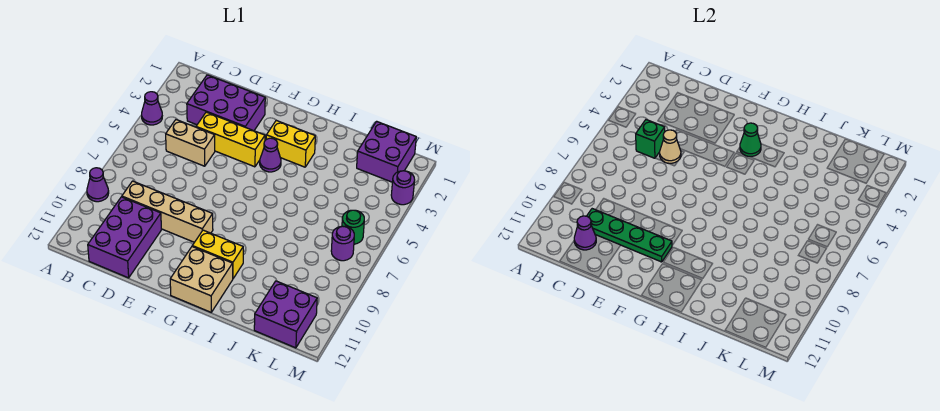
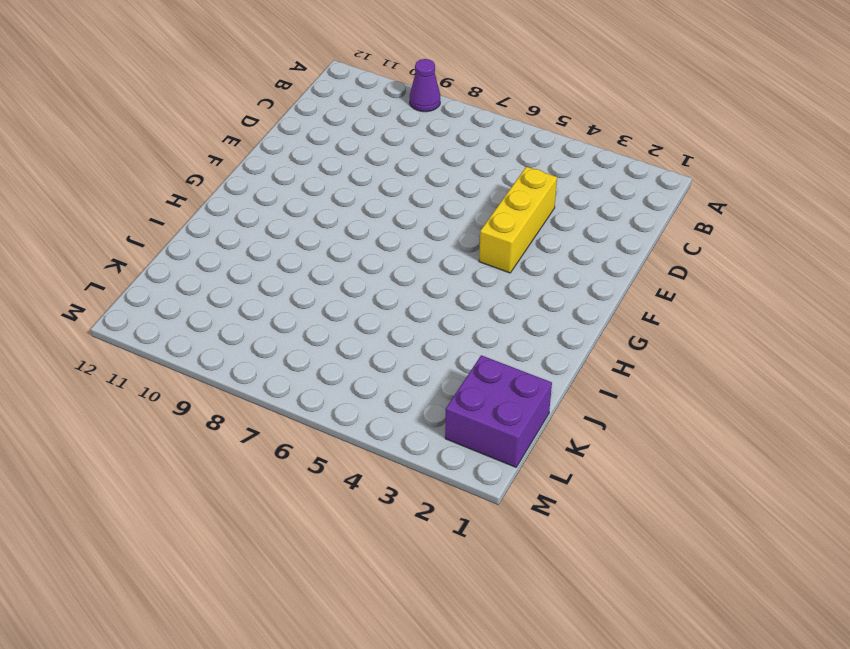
none -> purple cone A4 level 1
none -> purple brick C2:E3 level 1
none -> tan brick C5:D5 level 1

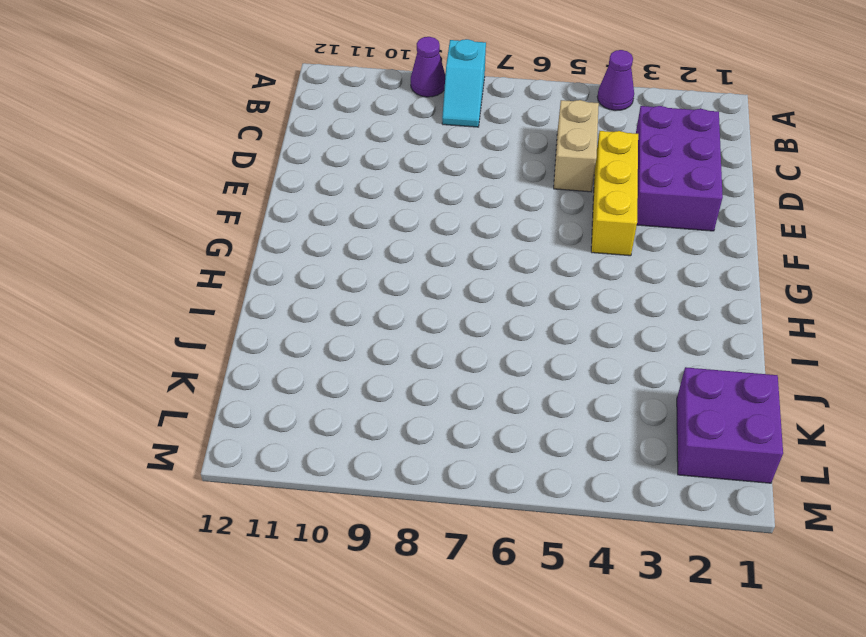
cyan slope A8:B8 level 1 top A -> none
none -> tan brick C9:F9 level 1
none -> purple brick C10:D12 level 1
none -> yellow brick G3:H3 level 1

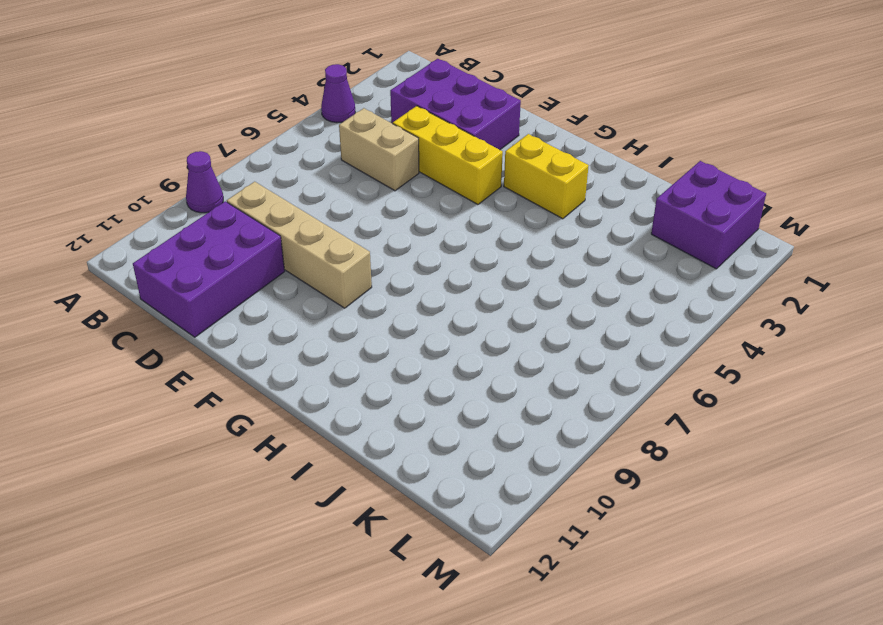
none -> purple cone G4 level 1
none -> yellow brick G10:H10 level 1
none -> tan brick G11:H12 level 1

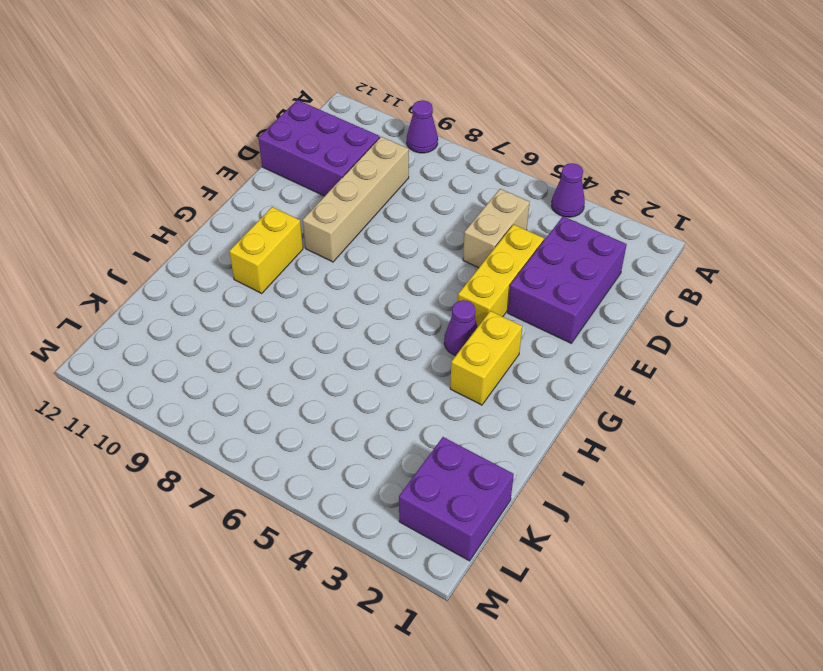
none -> tan brick G11:H12 level 1
none -> purple brick K11:L12 level 1
none -> green round brick L6 level 1

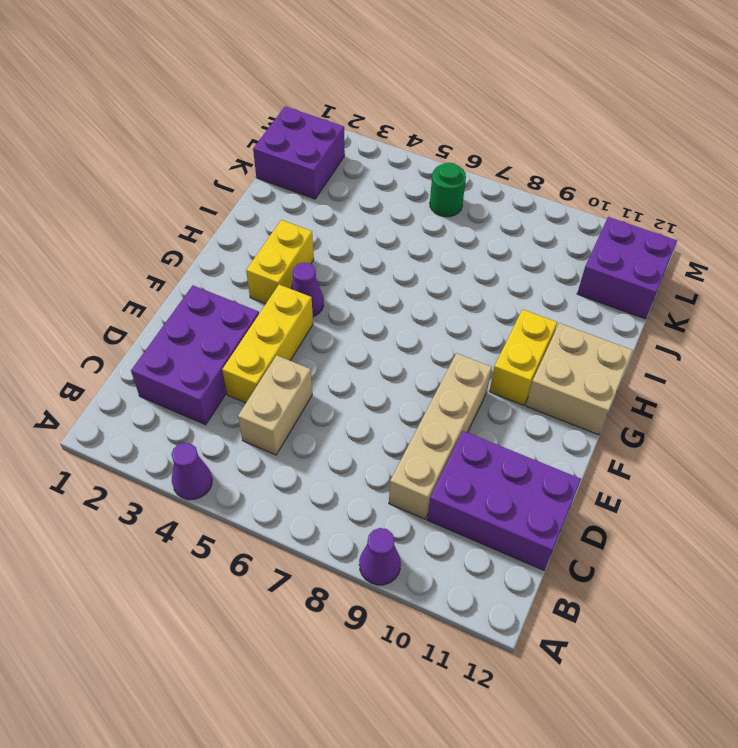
none -> purple round brick L7 level 1
none -> purple round brick M3 level 1
none -> green brick C5 level 2

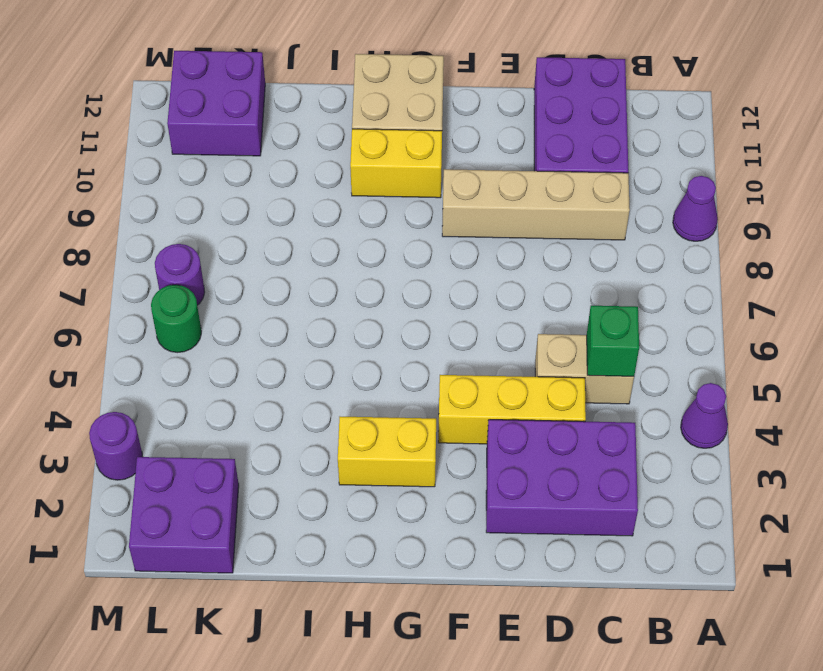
none -> purple cone G4 level 1
none -> green plate C10:F10 level 2
none -> purple cone C11 level 2

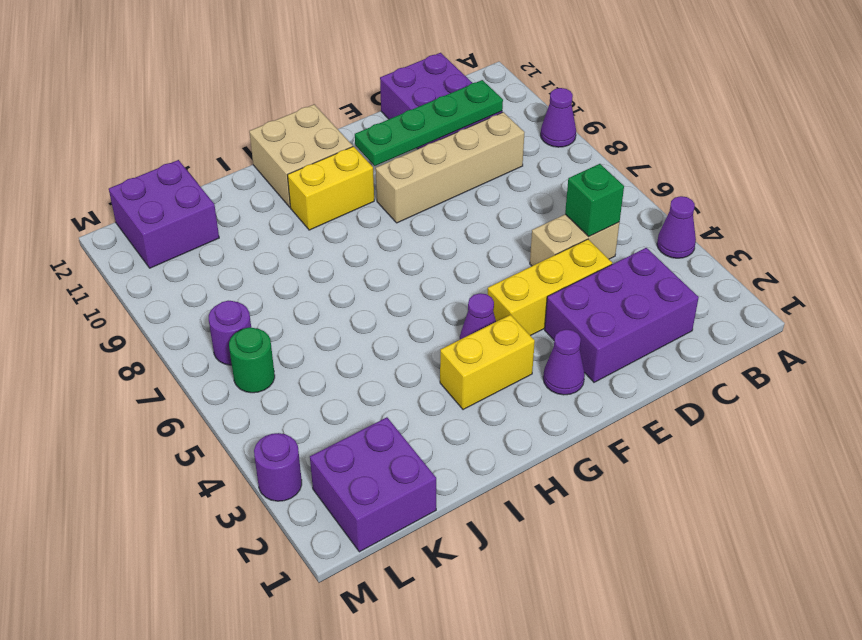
purple cone F2 level 1 -> purple cone C11 level 2
none -> tan cone D5 level 2
none -> green cone G3 level 2

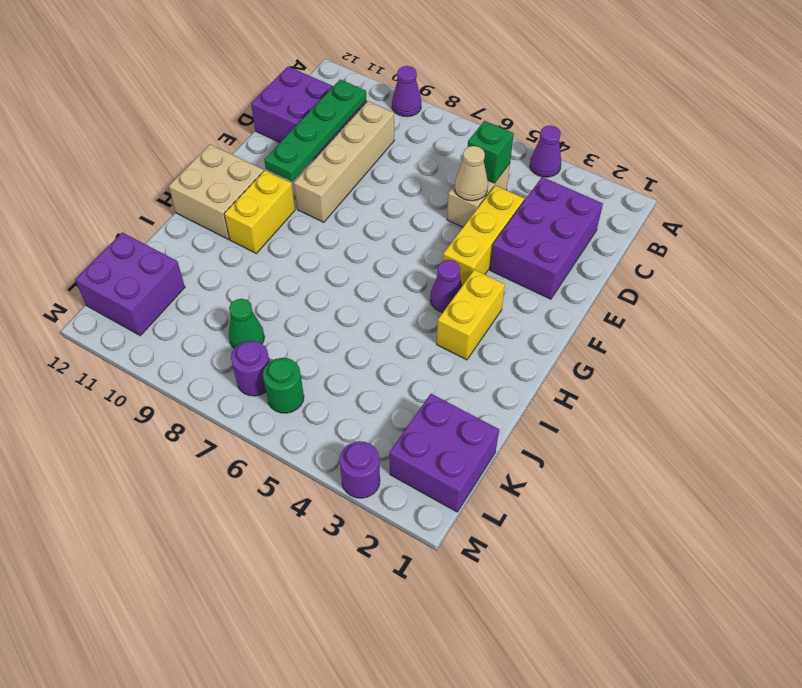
green cone K8 level 1 -> green cone G3 level 2
none -> purple cone C11 level 2

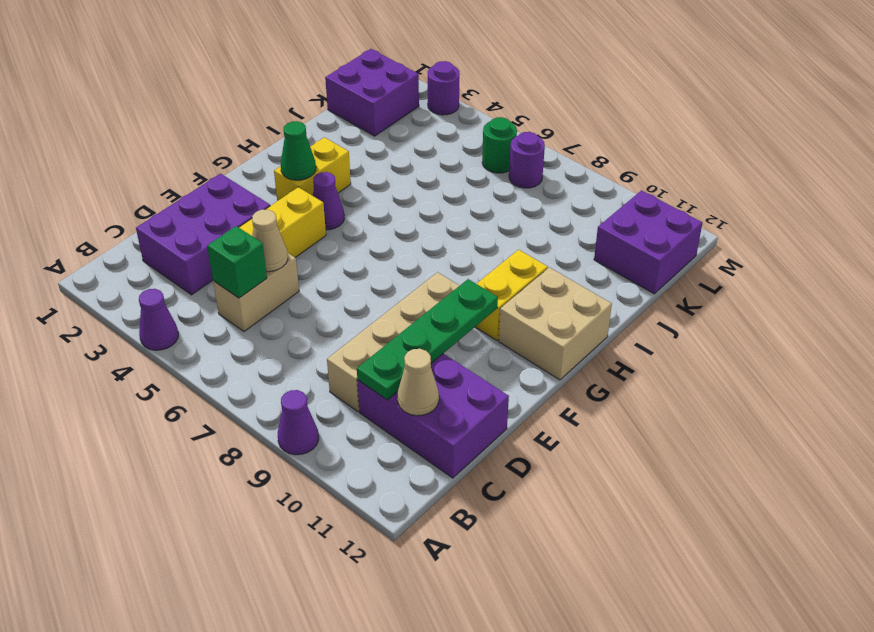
tan cone C11 level 2 -> purple cone C11 level 2

